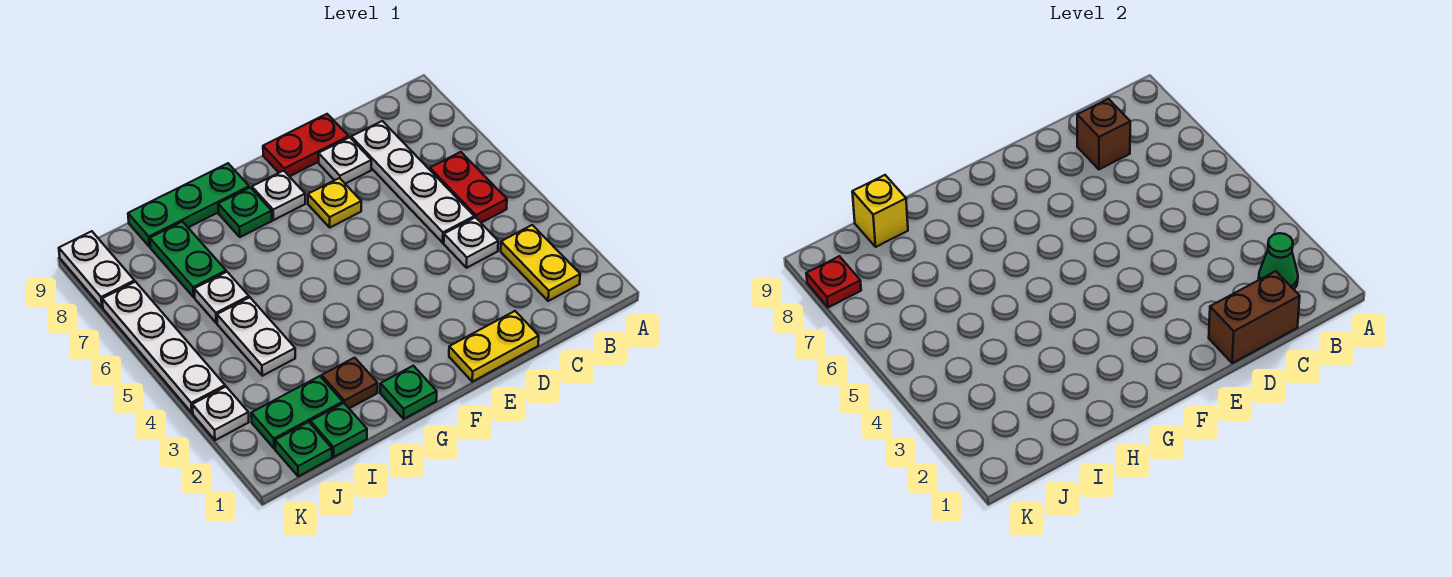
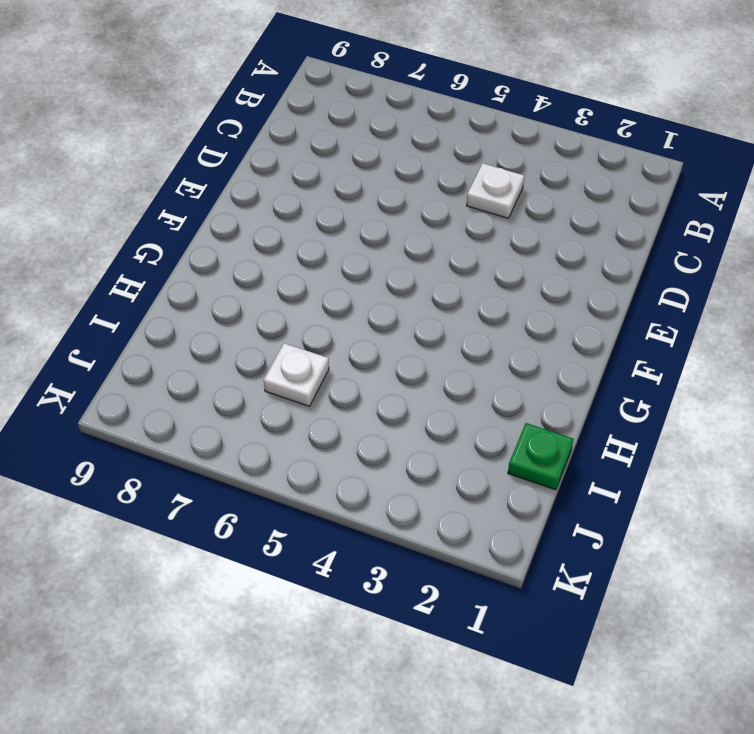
none -> yellow plate B2:B3 level 1
none -> red plate B5:B6 level 1
none -> white plate C5:C8 level 1

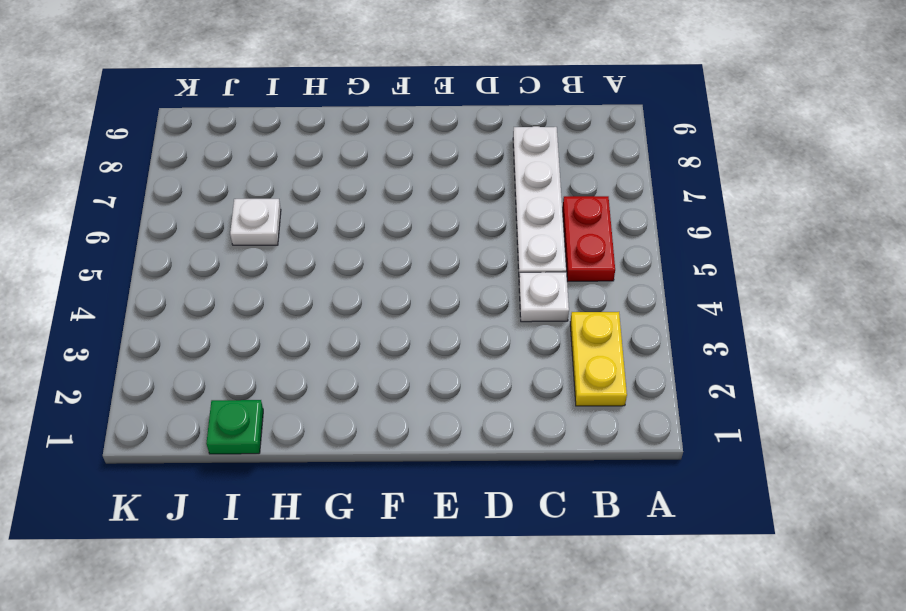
none -> yellow plate D1:E1 level 1
none -> white plate D8 level 1
none -> red plate D9:E9 level 1

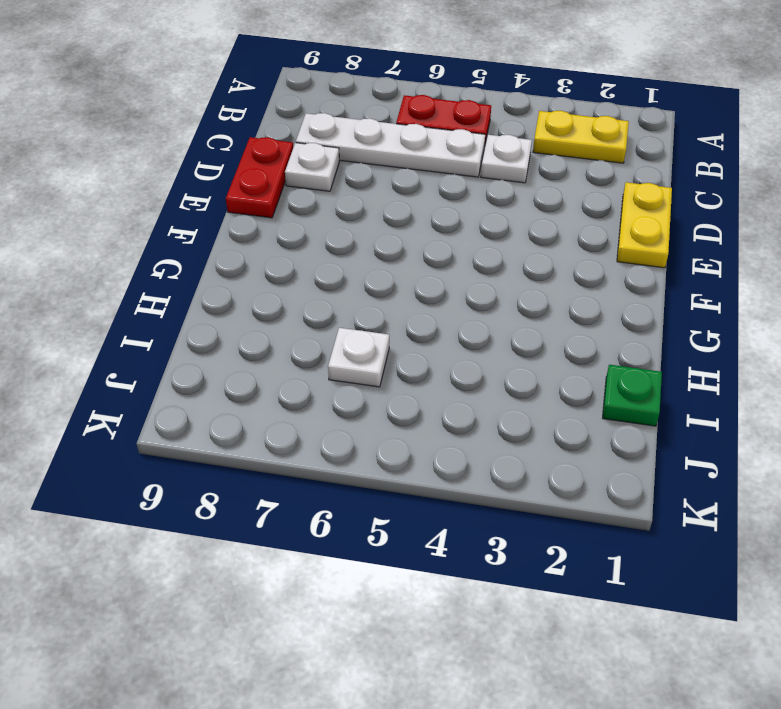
none -> yellow plate E7 level 1
none -> white plate F8 level 1
none -> green plate G1 level 1

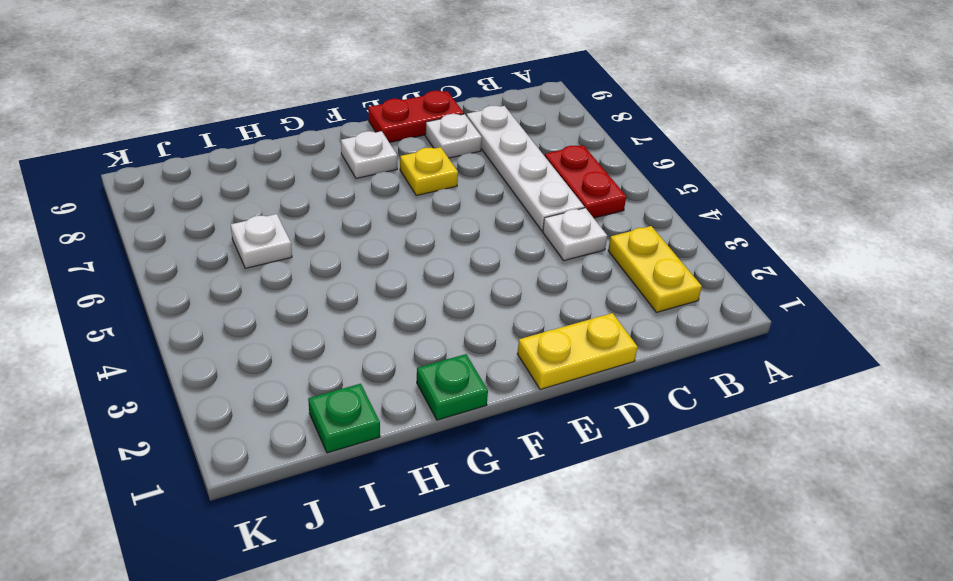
none -> green plate G8 level 1
none -> green plate G9:I9 level 1
none -> brown plate H2 level 1

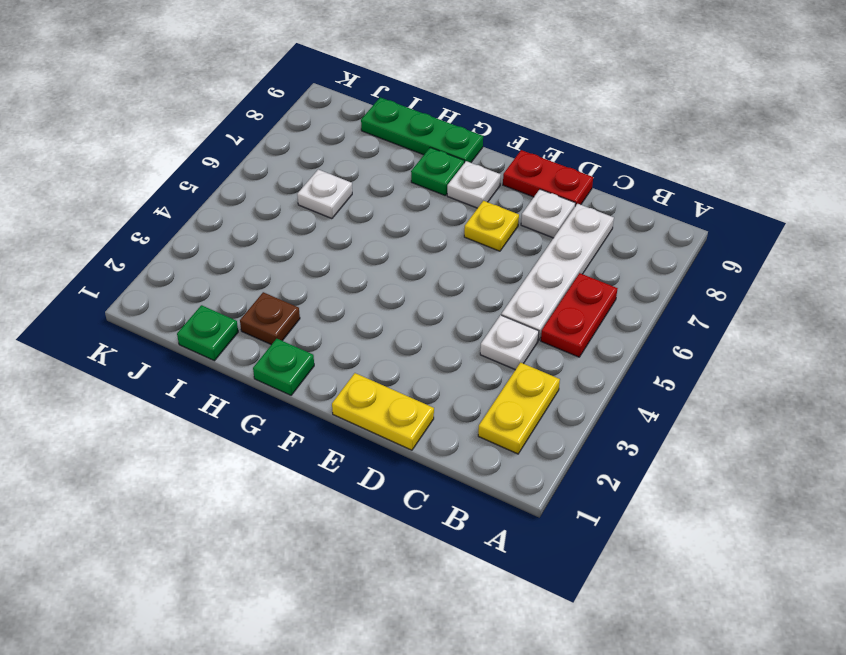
none -> green plate I2:J2 level 1
none -> white plate I4:I5 level 1
none -> green plate I7:I8 level 1

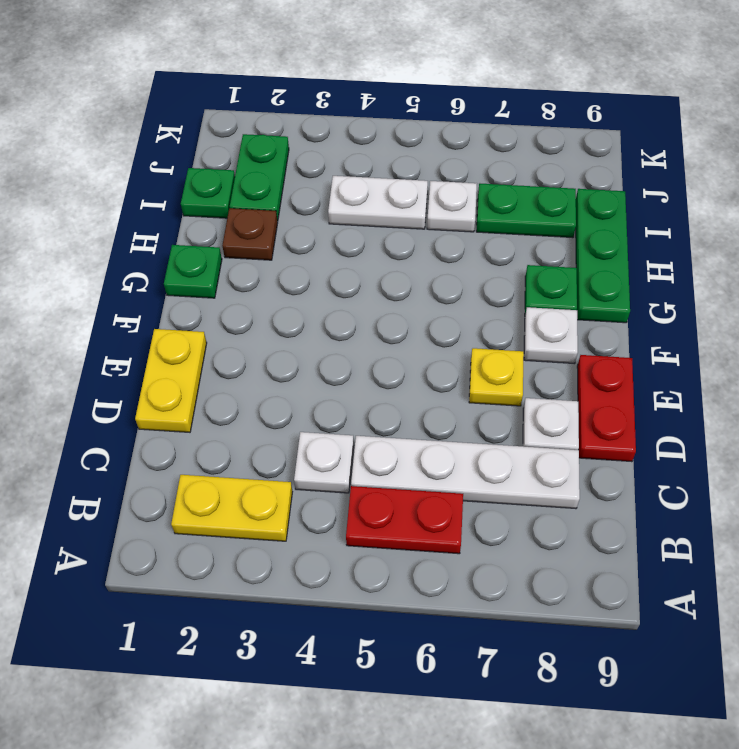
none -> green plate J1 level 1
none -> white plate K3 level 1
none -> white plate K4:K7 level 1

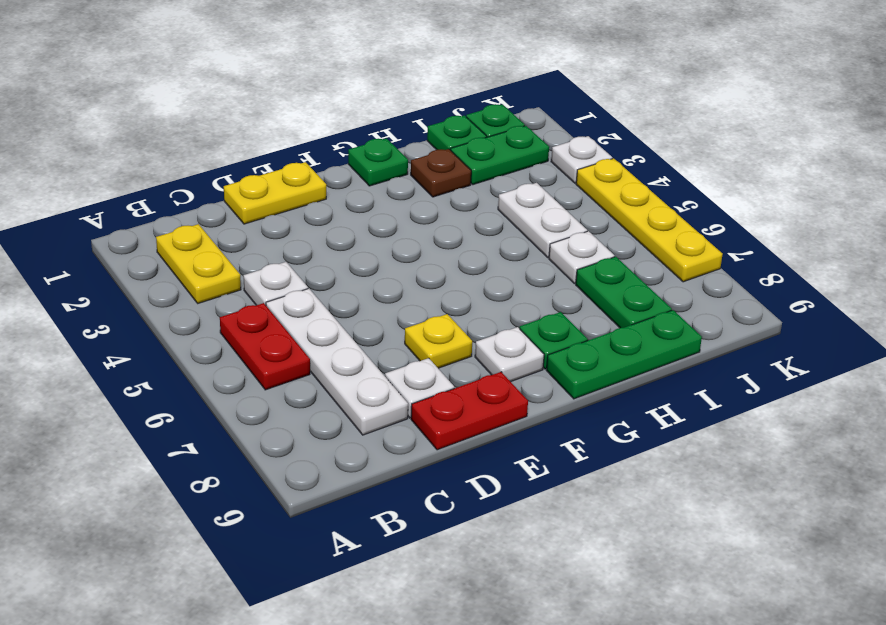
yellow plate K4:K7 level 1 -> white plate K4:K7 level 1
none -> white plate K8:K9 level 1
none -> green cone B2 level 2
none -> brown brick C1:D1 level 2

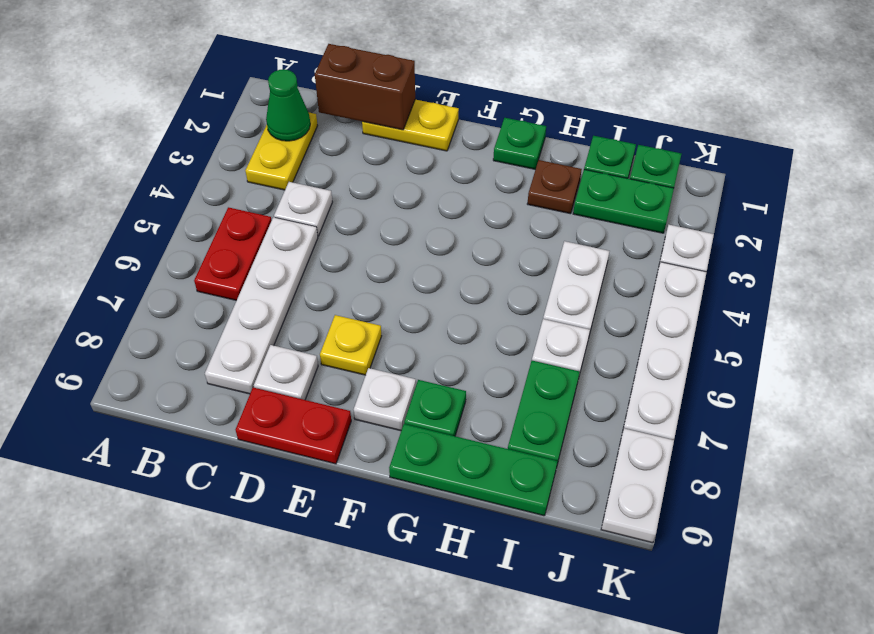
none -> brown brick C8 level 2
none -> yellow brick I9 level 2
none -> red plate K8 level 2

